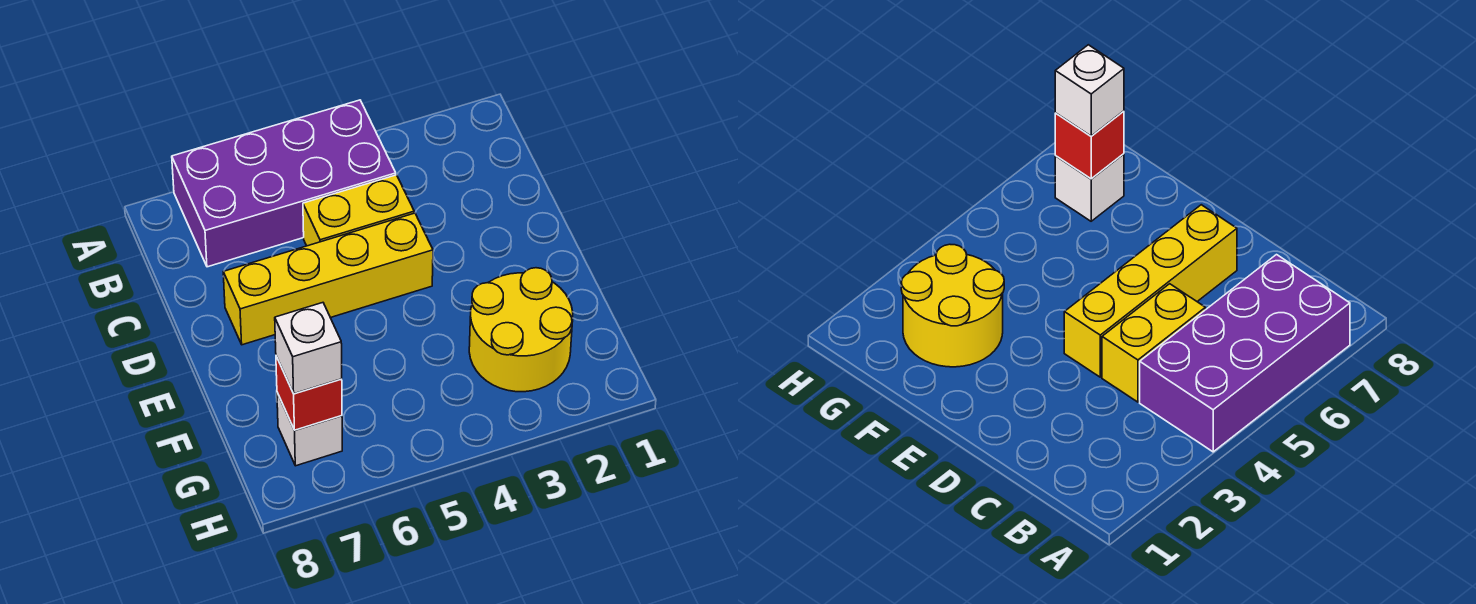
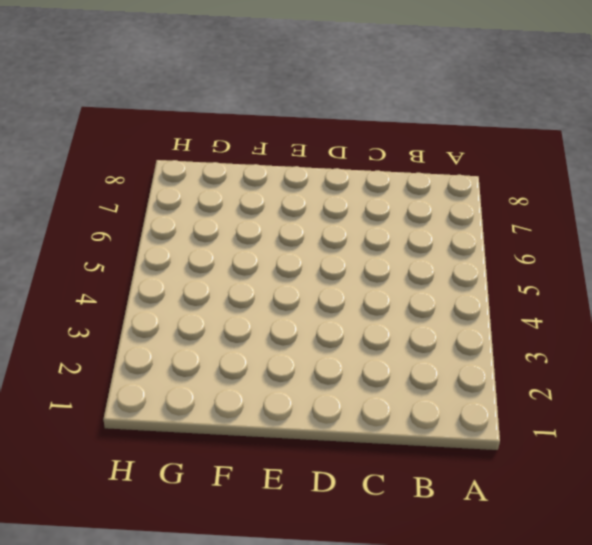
none -> purple brick A4:B7 level 1
none -> yellow brick C4:C5 level 1

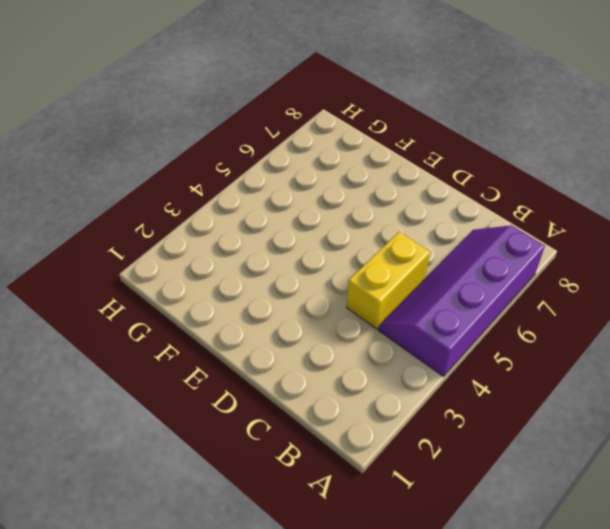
purple slope A4:B7 level 1 top A -> purple brick A4:B7 level 1
none -> yellow brick D4:D7 level 1
none -> yellow round brick F2:G3 level 1

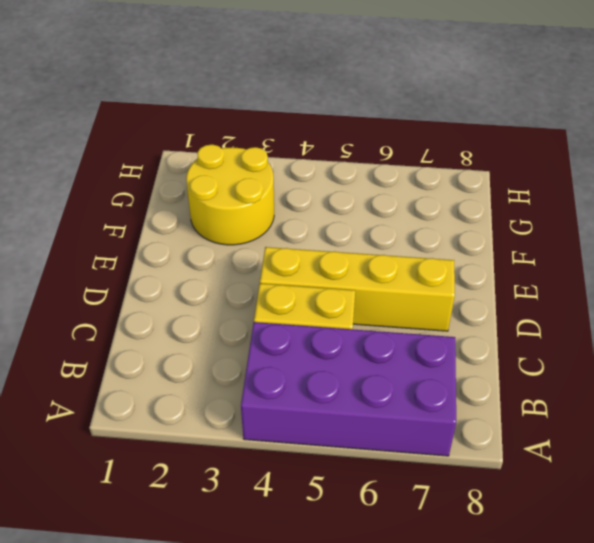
none -> white brick G7 level 1
none -> red brick G7 level 2

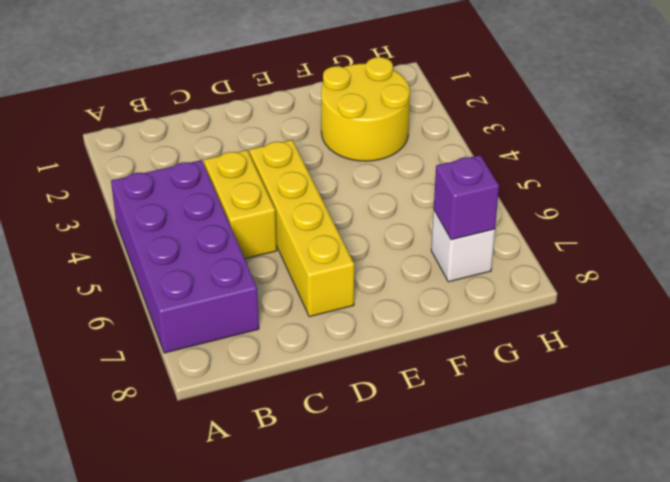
purple brick G7 level 2 -> red brick G7 level 2
none -> white brick G7 level 3

